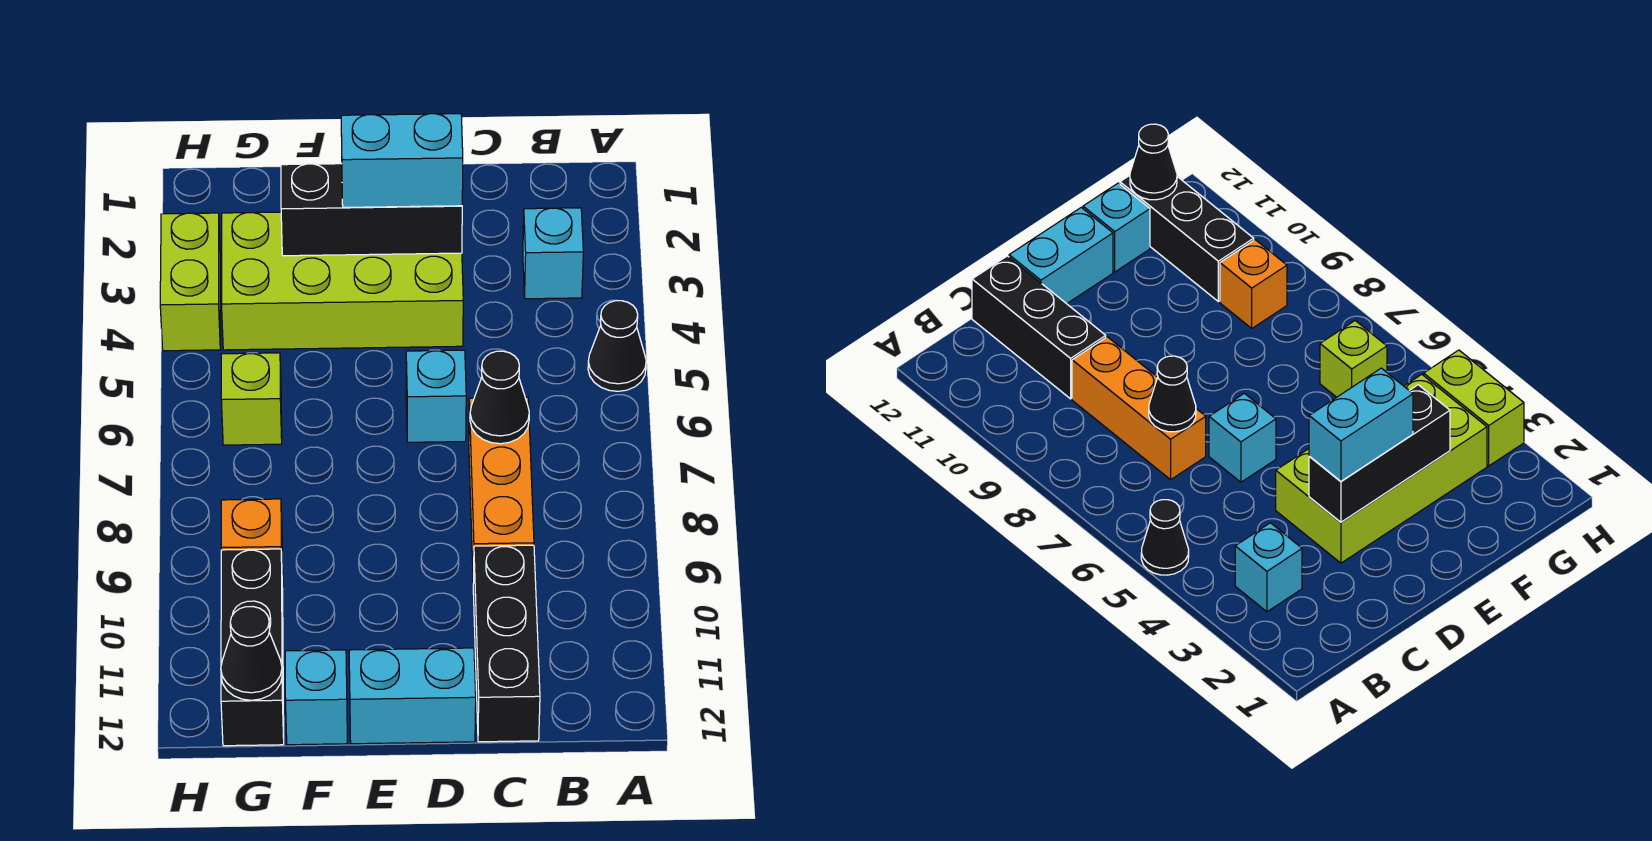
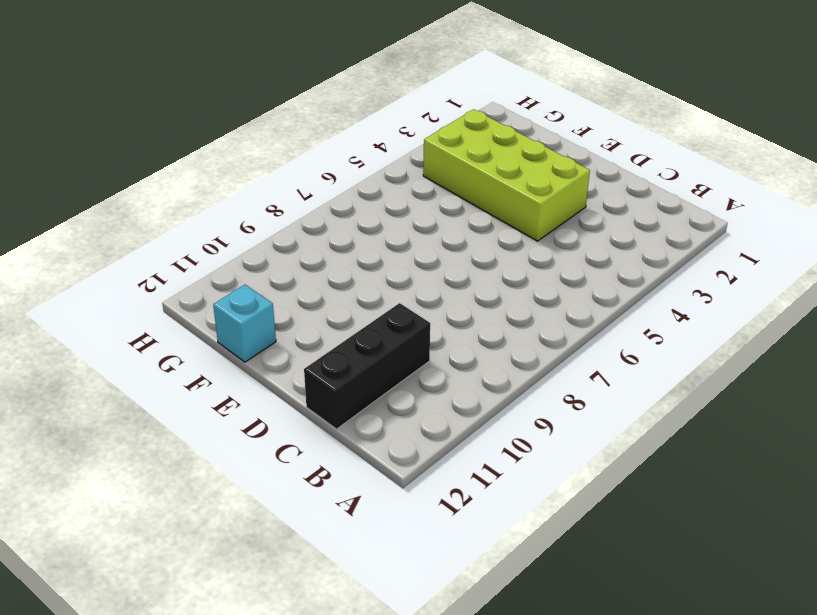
none -> black cone A5 level 1
none -> cyan brick B3 level 1
none -> orange brick C7:C9 level 1

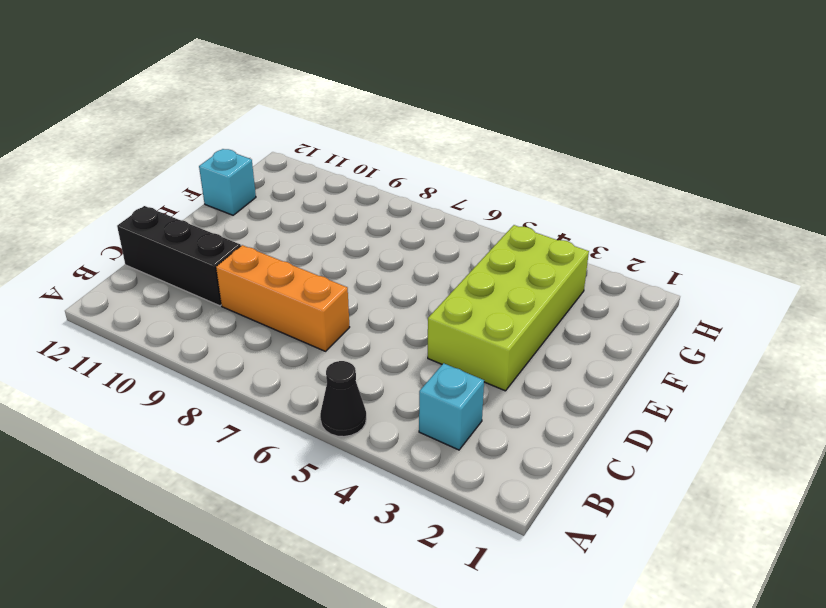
none -> cyan brick D6 level 1
none -> cyan brick D12:E12 level 1
none -> lime brick G6 level 1

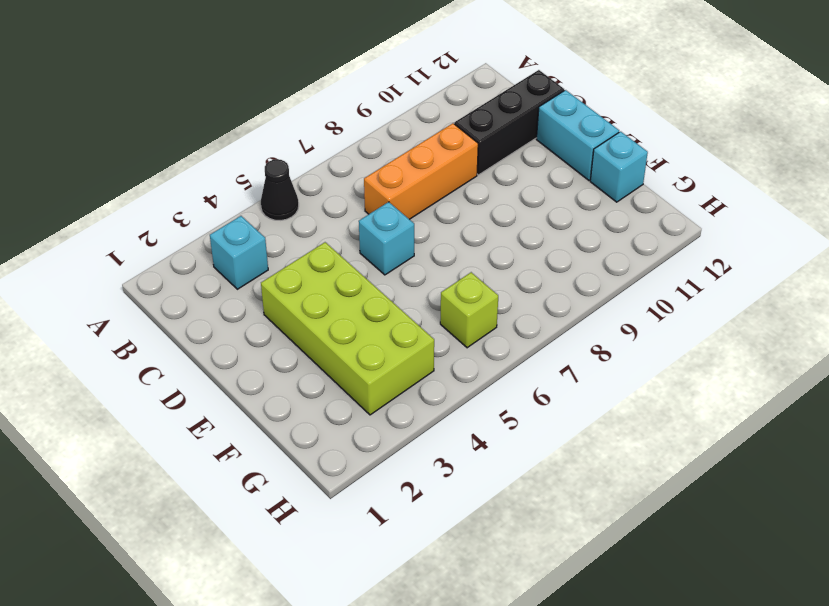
none -> orange brick G9 level 1
none -> black brick G10:G12 level 1
none -> lime brick H3:H4 level 1

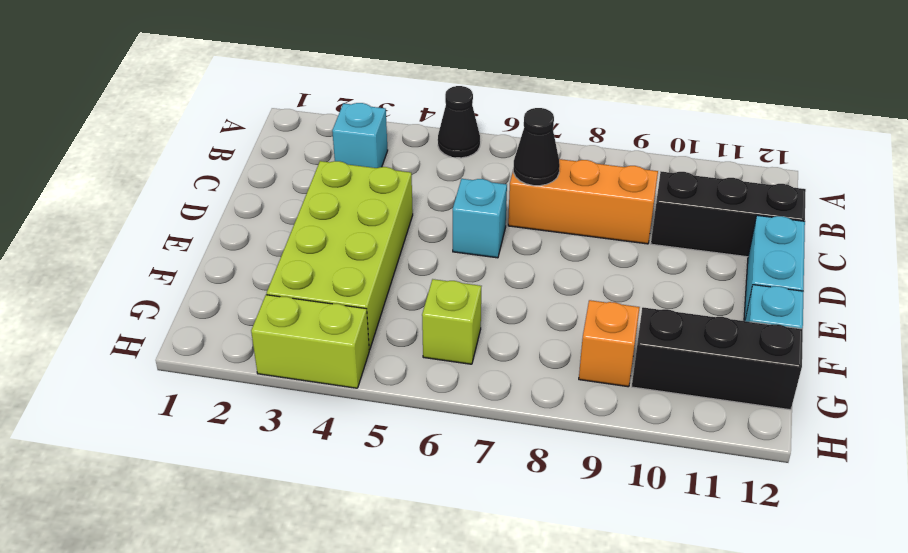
none -> black brick D3:F3 level 2
none -> black cone G12 level 2
none -> cyan brick D3:E3 level 3

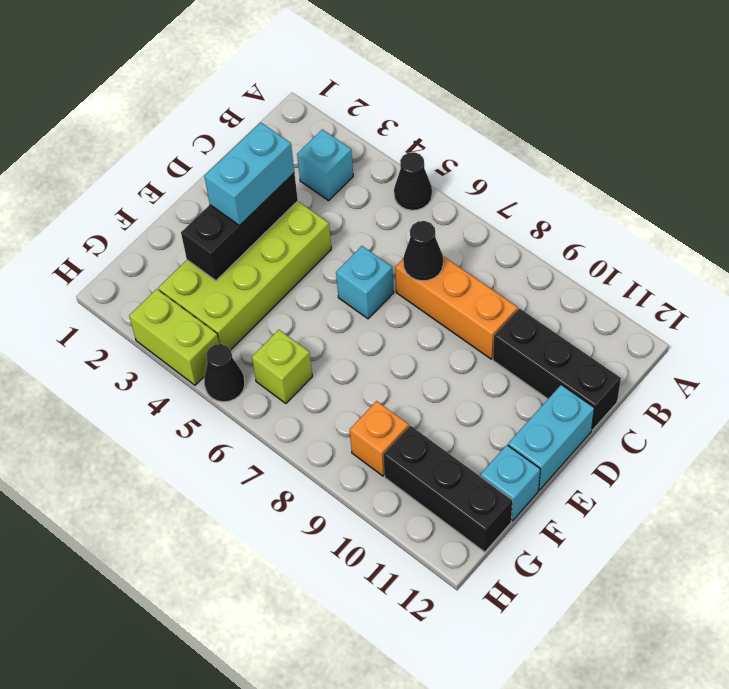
black cone H5 level 1 -> black cone G12 level 2

